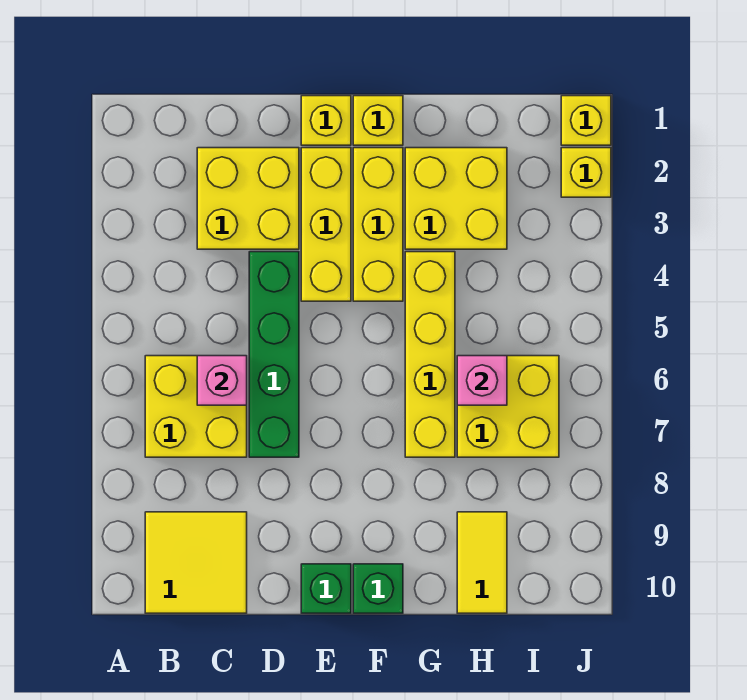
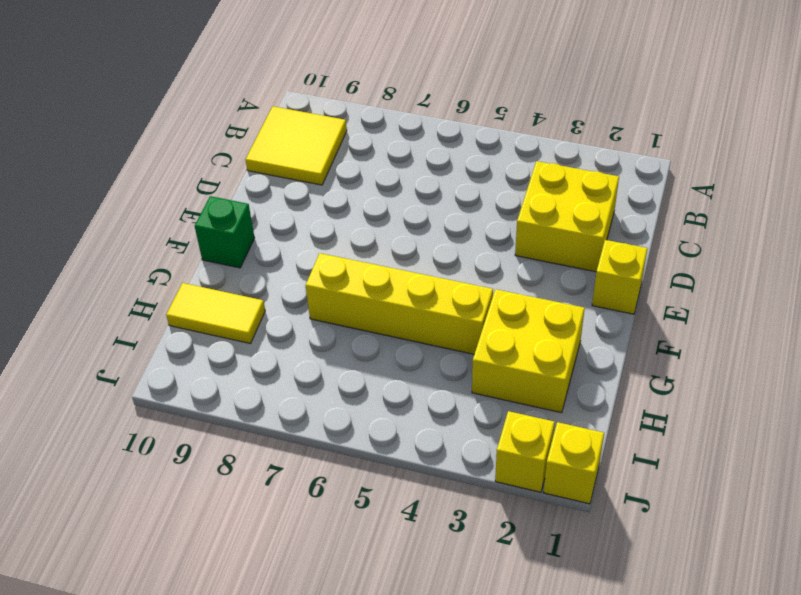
none -> yellow brick B6:C7 level 1
none -> green brick D4:D7 level 1
none -> yellow brick E2:E4 level 1

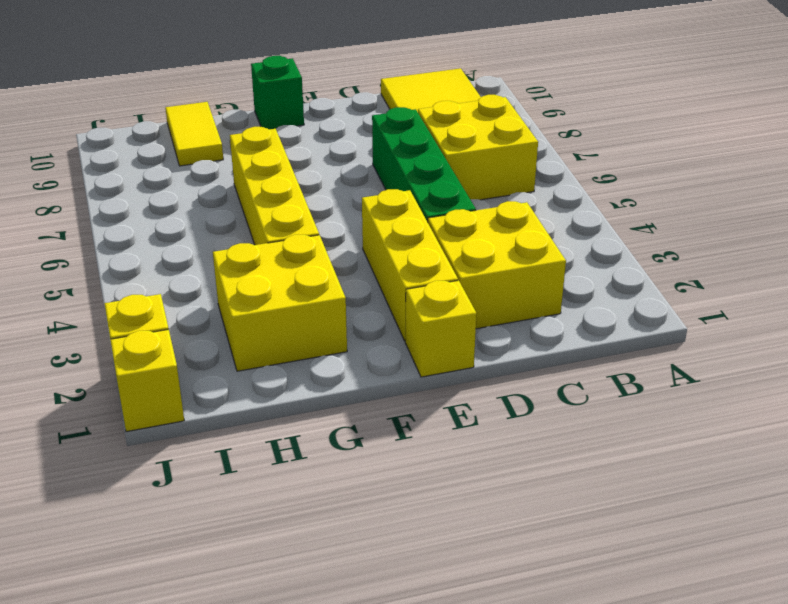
none -> green brick E10 level 1
none -> yellow brick F1 level 1
none -> yellow brick F2:F4 level 1

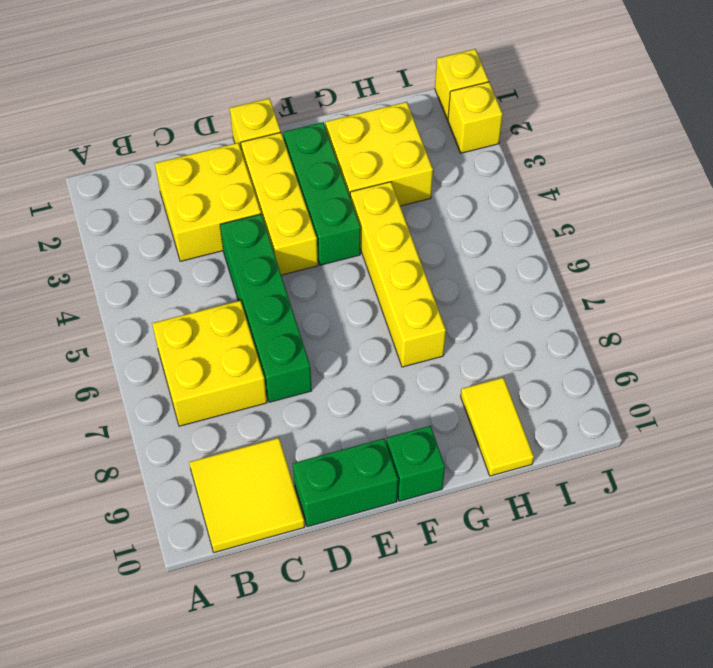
green brick D10:E10 level 1 -> green brick E10 level 1
green brick F2:F4 level 1 -> yellow brick F2:F4 level 1
none -> yellow brick F1 level 1
none -> yellow brick H6:I7 level 1
none -> pink brick C6 level 2

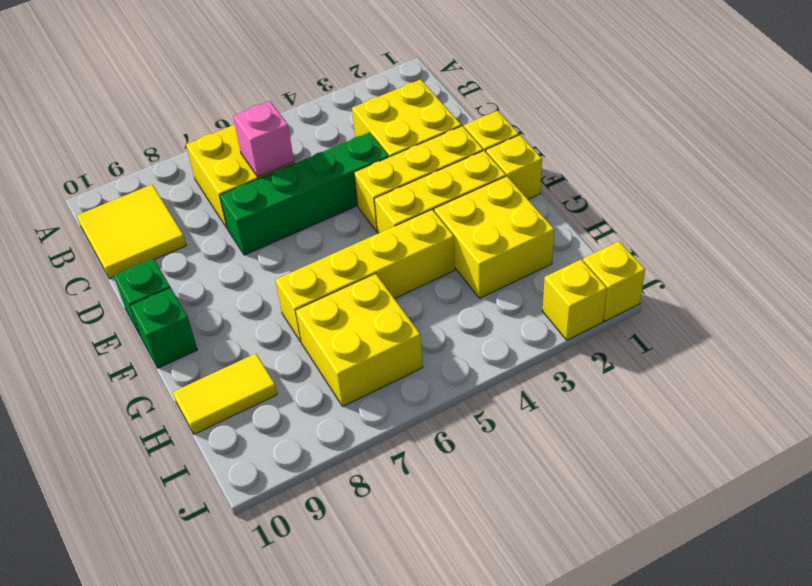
none -> pink brick H6 level 2

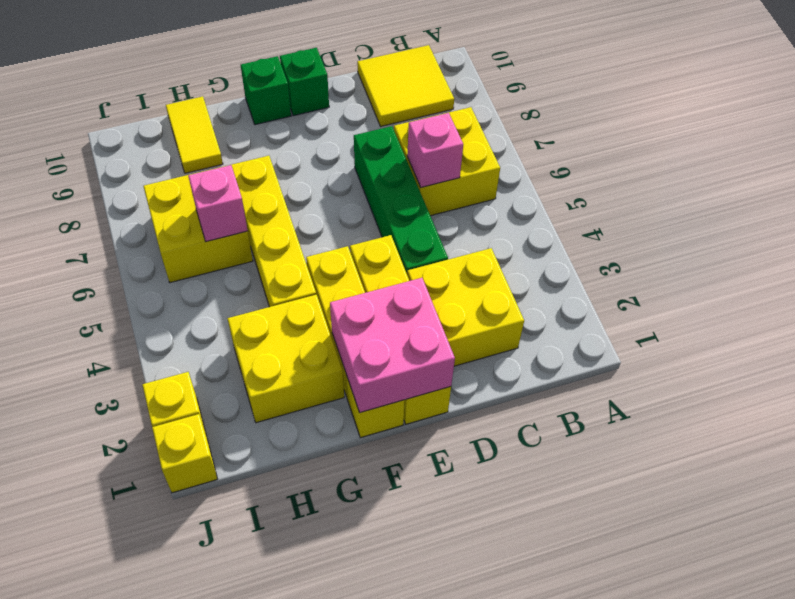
pink brick E1:F2 level 2 -> none

